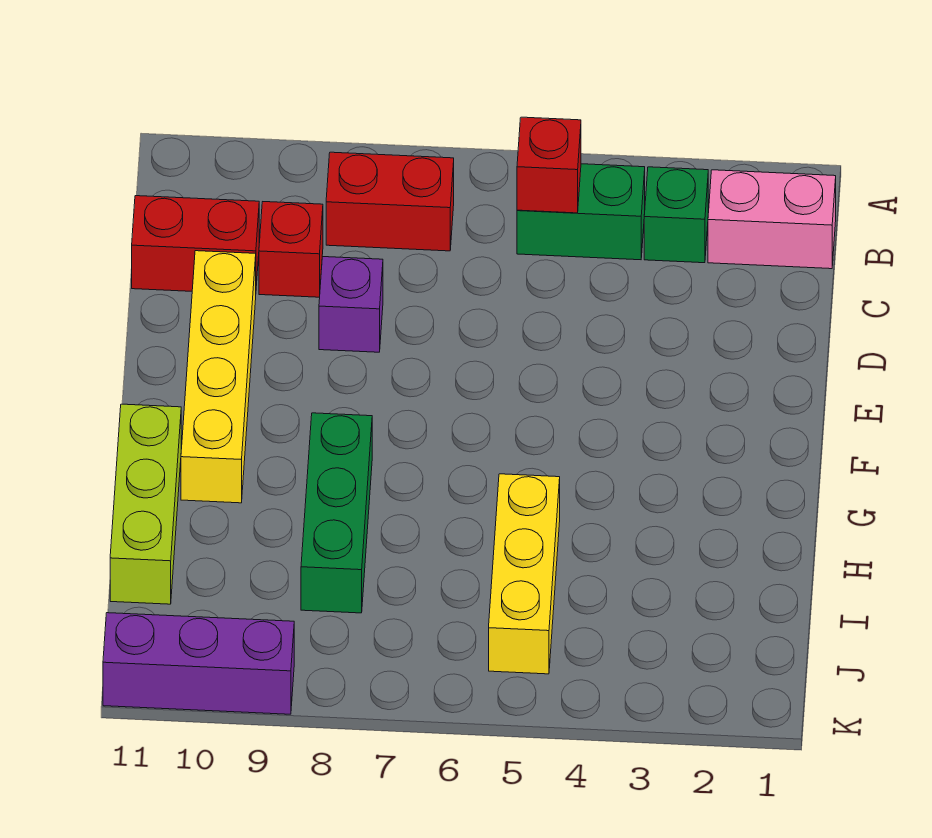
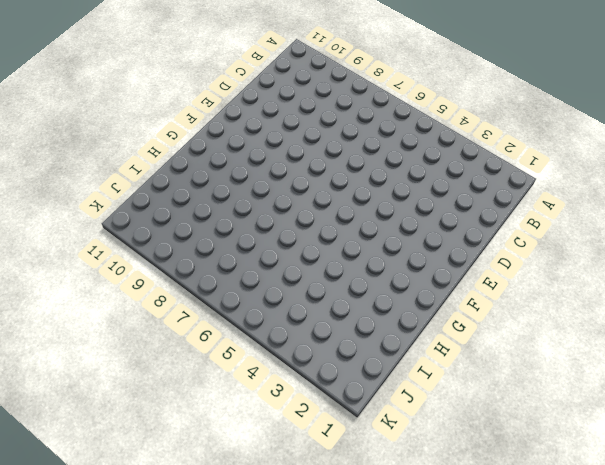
none -> pink brick B1:B2 level 1
none -> green brick B3 level 1
none -> green brick B4:B5 level 1

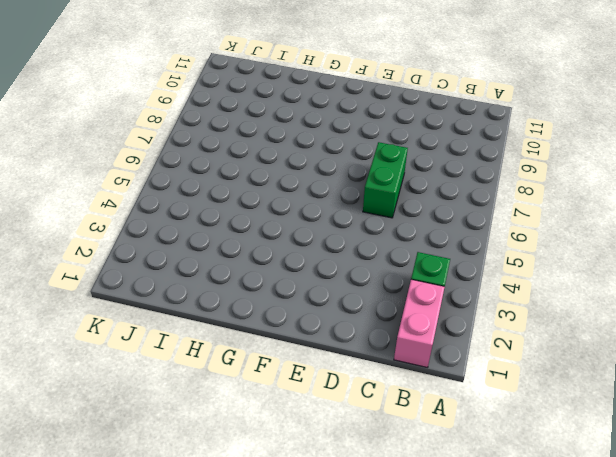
green brick D6:D7 level 1 -> green brick B4:B5 level 1
none -> red brick B7:B8 level 1
none -> red brick C9 level 1
none -> red brick C10:C11 level 1

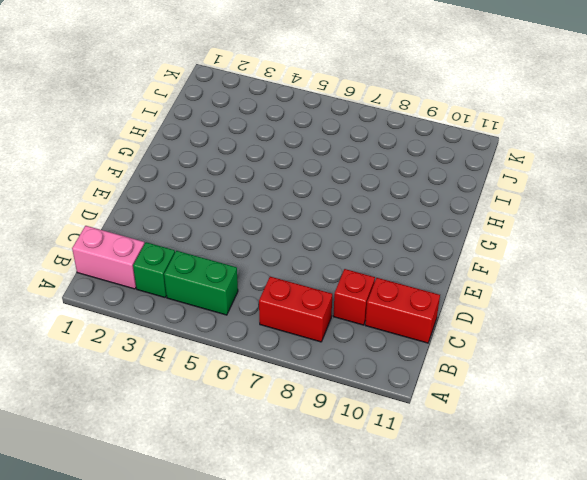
none -> purple brick D8 level 1
none -> yellow brick D10:G10 level 1
none -> green brick G8:I8 level 1

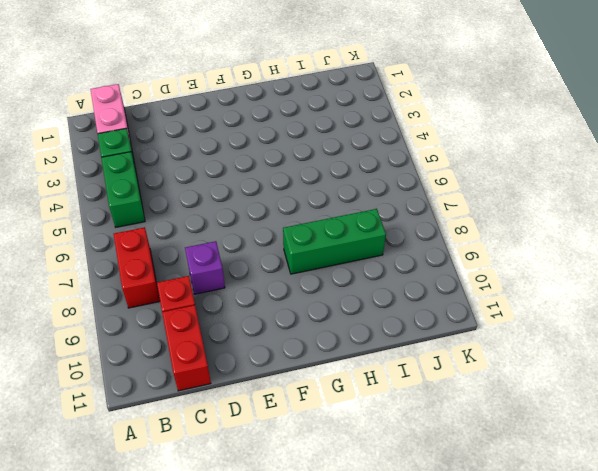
none -> yellow brick D10:G10 level 1
none -> lime brick G11:I11 level 1
none -> yellow brick H5:J5 level 1

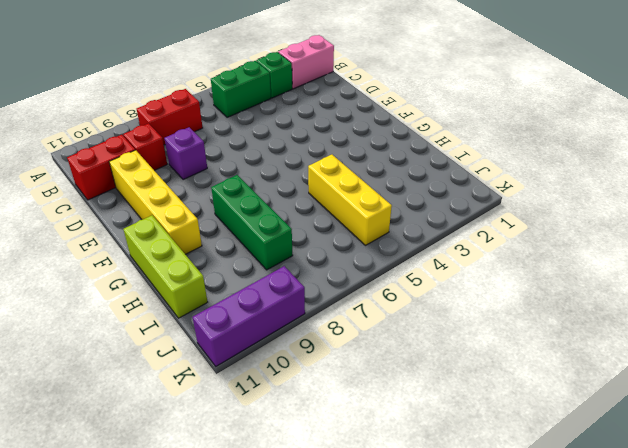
none -> red brick B5 level 2

